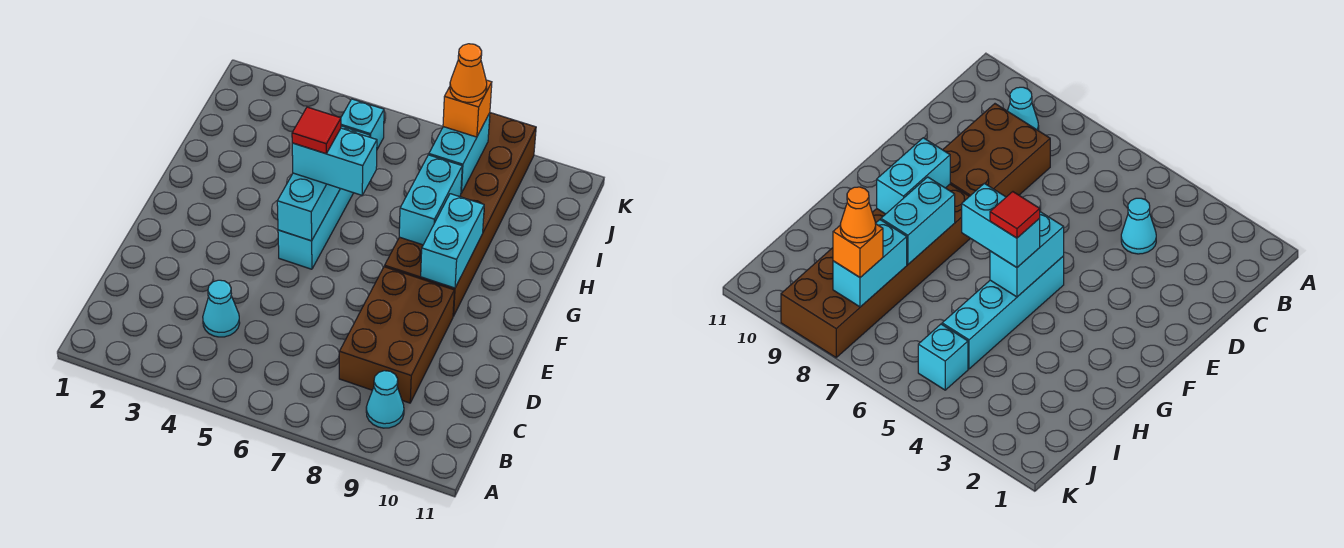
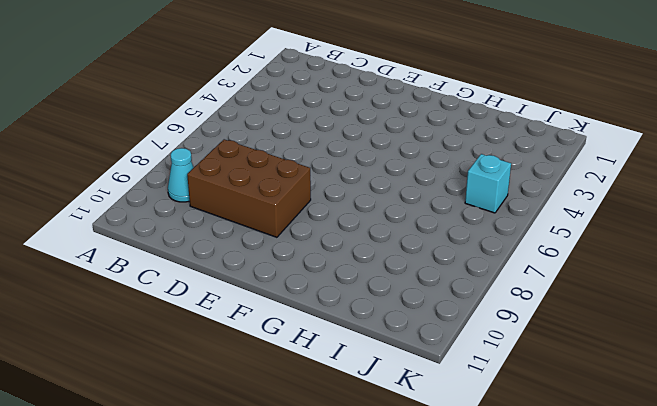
none -> cyan cone C4 level 1
none -> cyan brick F5:I5 level 1
none -> brown brick F8:K9 level 1

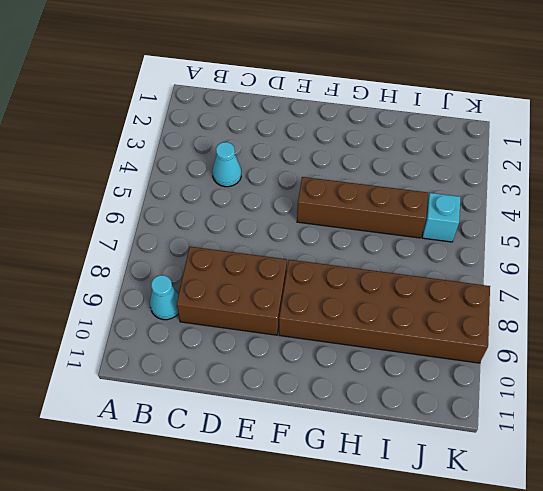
brown brick F5:I5 level 1 -> cyan brick F5:I5 level 1
none -> cyan brick F5:G5 level 2
none -> cyan brick F9:G9 level 2
none -> cyan brick G8:H8 level 2

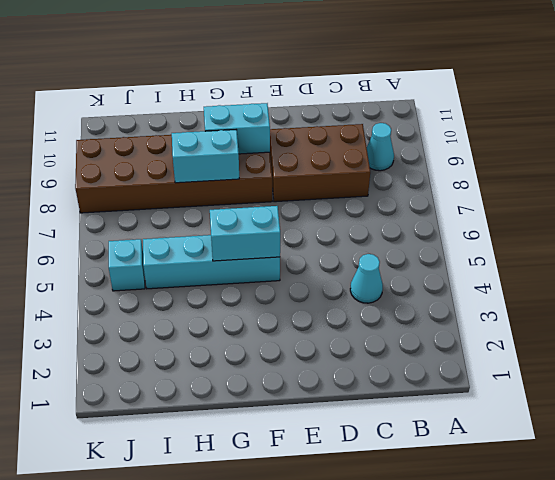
none -> cyan brick I8:J8 level 2
none -> cyan brick G5:G6 level 3
none -> orange brick J8 level 3

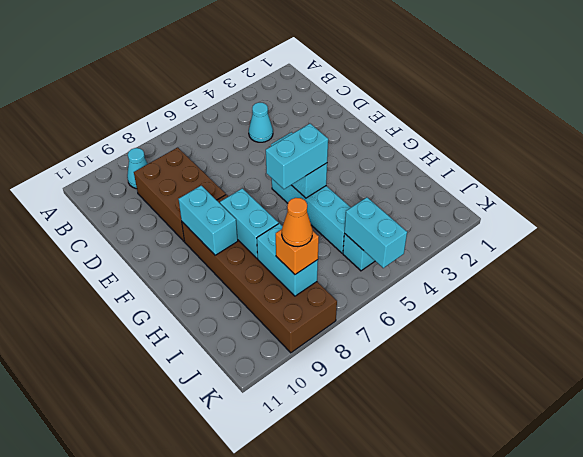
cyan brick J5:K5 level 2 -> none
none -> red tile G5 level 4

